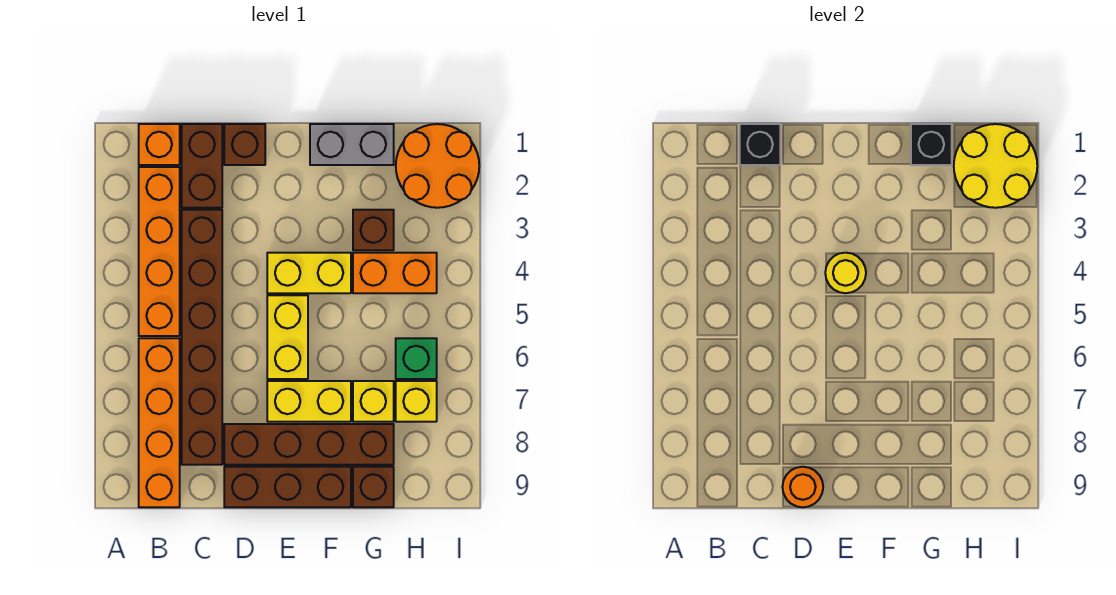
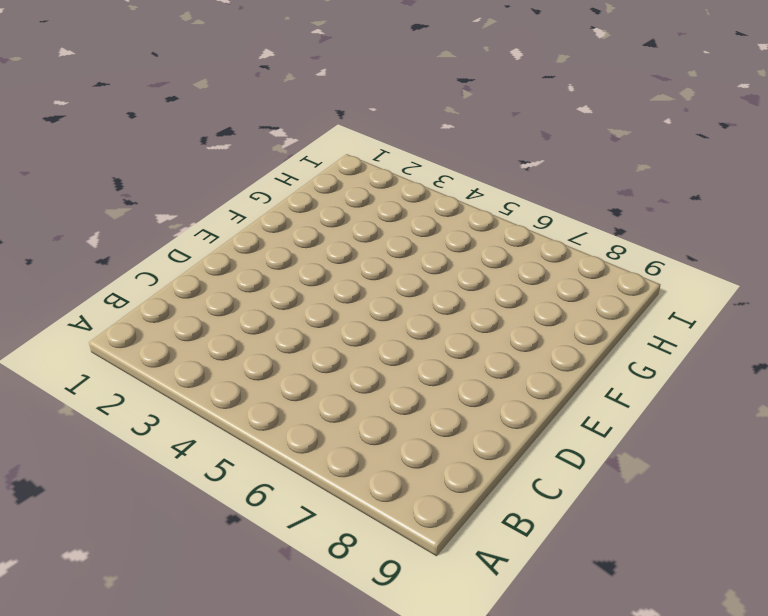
none -> orange brick B1 level 1
none -> orange brick B2:B5 level 1
none -> orange brick B6:B9 level 1

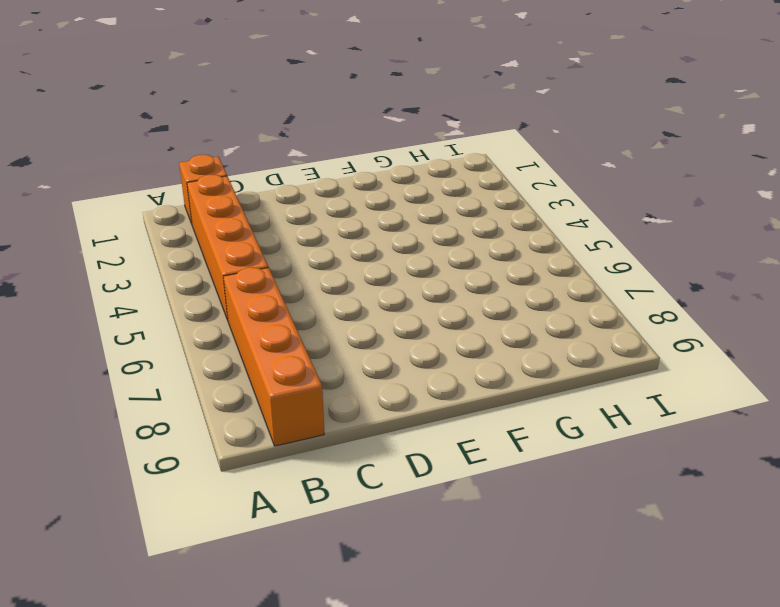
none -> brown brick C1:C2 level 1
none -> brown brick C3:C8 level 1
none -> brown brick D1 level 1

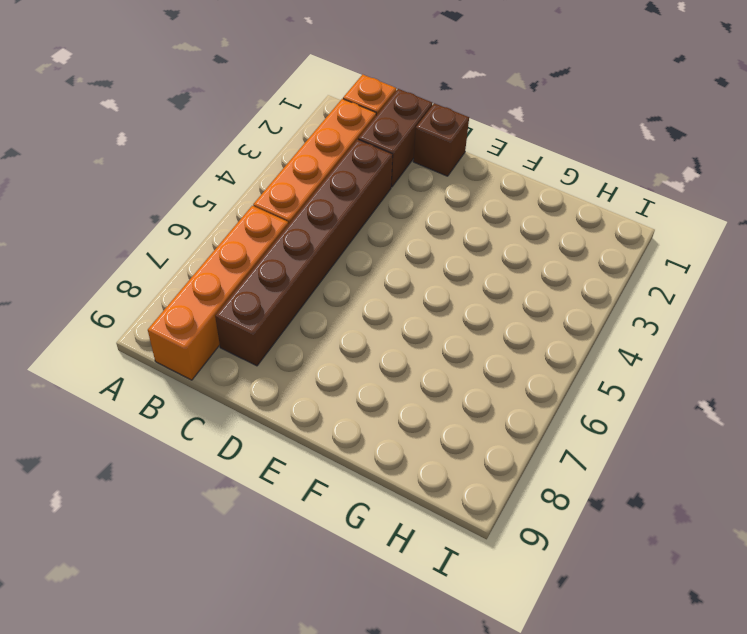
none -> brown brick D8:G8 level 1
none -> brown brick D9:F9 level 1
none -> yellow brick E4:F4 level 1

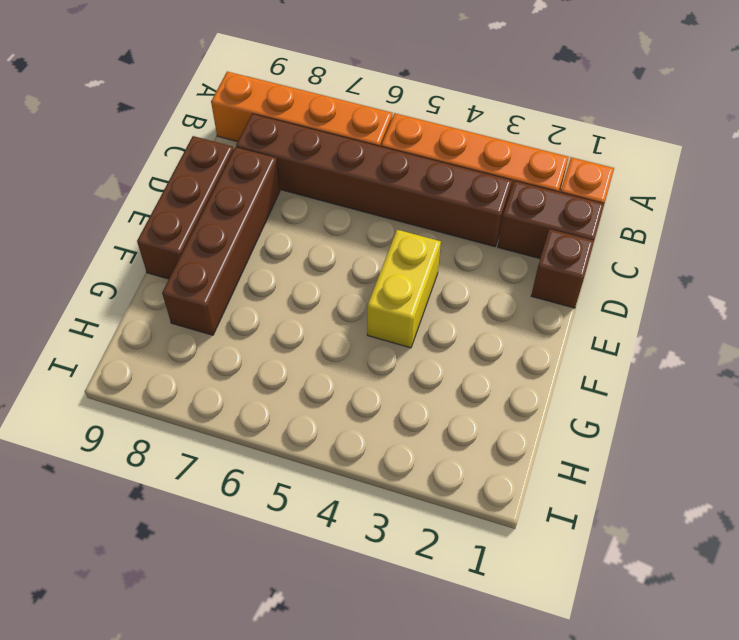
none -> yellow brick E5:E6 level 1
none -> yellow brick E7:F7 level 1
none -> grey brick F1:G1 level 1

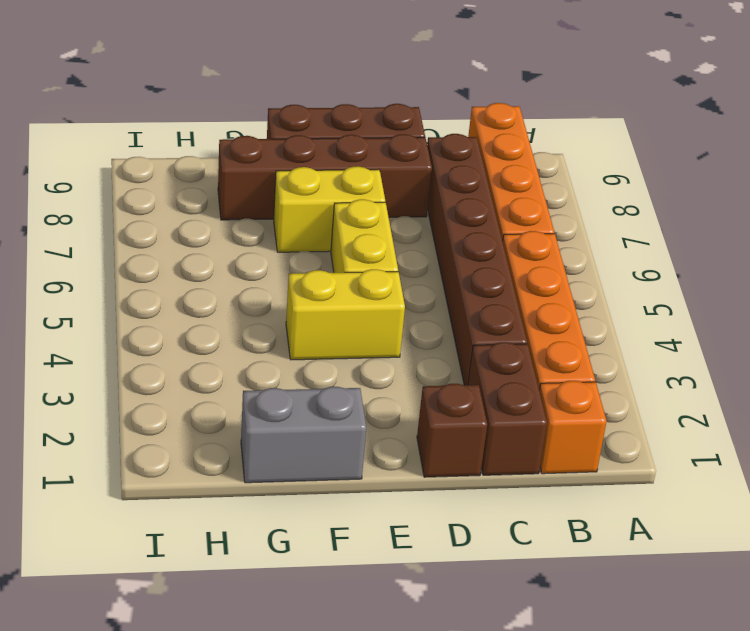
none -> brown brick G3 level 1
none -> orange brick G4:H4 level 1
none -> yellow brick G7 level 1

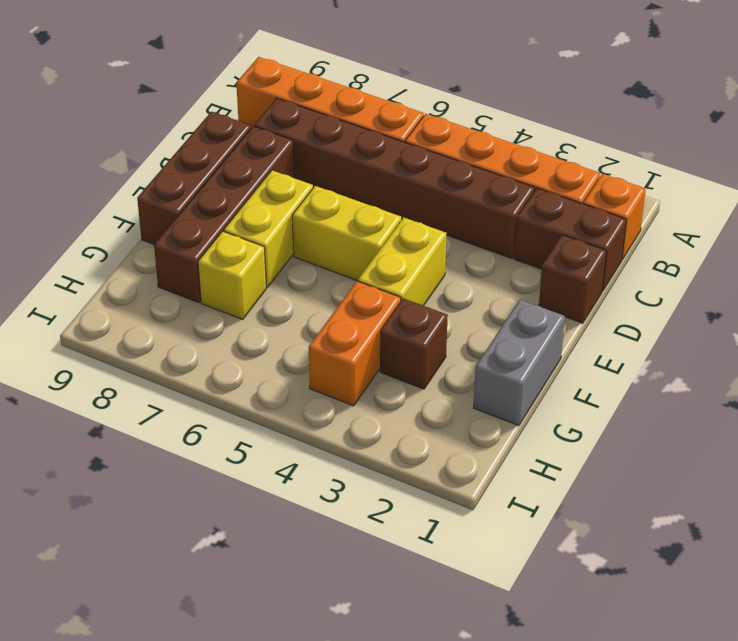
none -> brown brick G9 level 1
none -> orange round brick H1:I2 level 1
none -> green brick H6 level 1

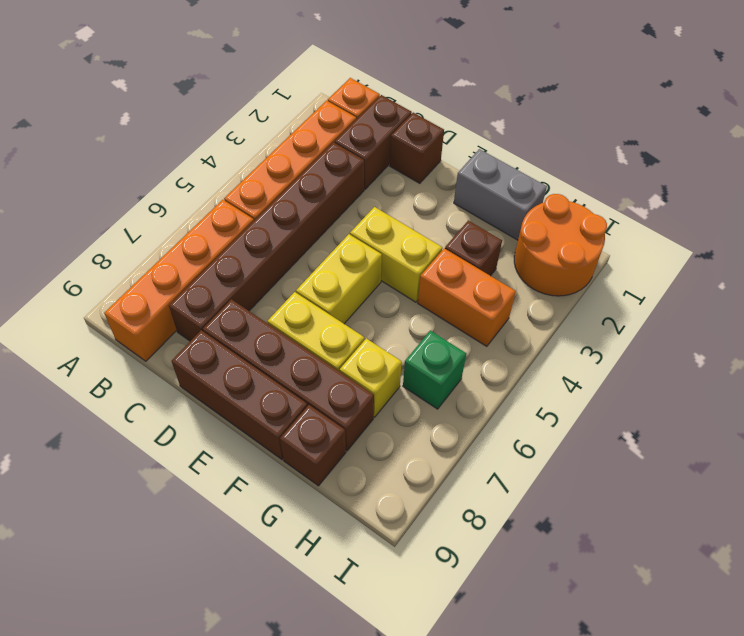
none -> yellow brick H7 level 1
none -> black brick C1 level 2
none -> orange round brick D9 level 2

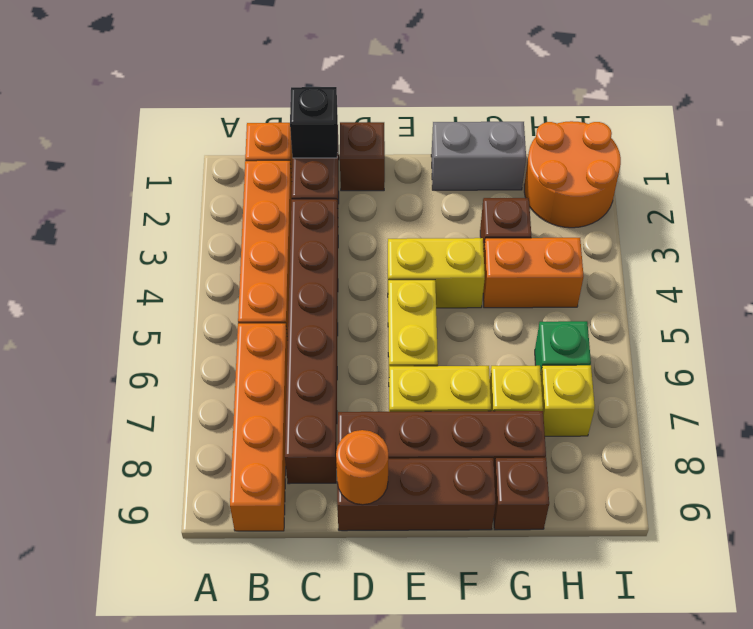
none -> yellow round brick E4 level 2
none -> black brick G1 level 2
none -> yellow round brick H1:I2 level 2

